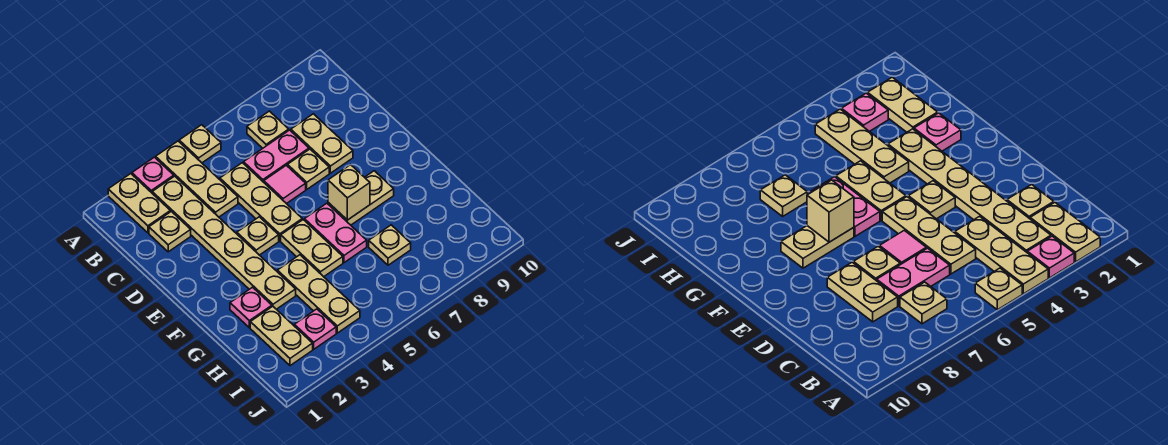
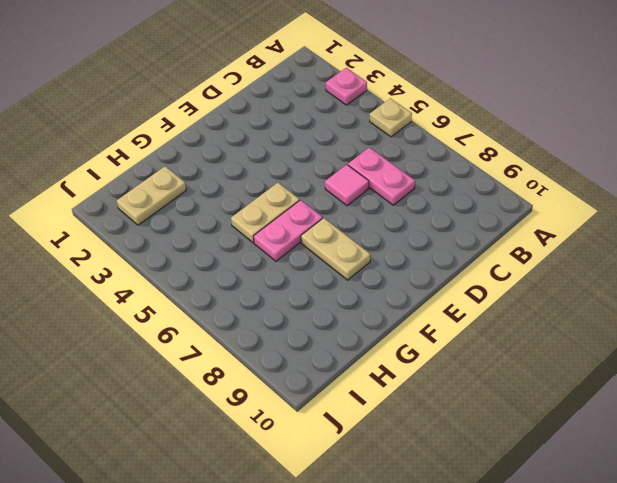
none -> tan plate A2:B2 level 1
none -> tan plate A4:C4 level 1
none -> tan plate B3:G3 level 1

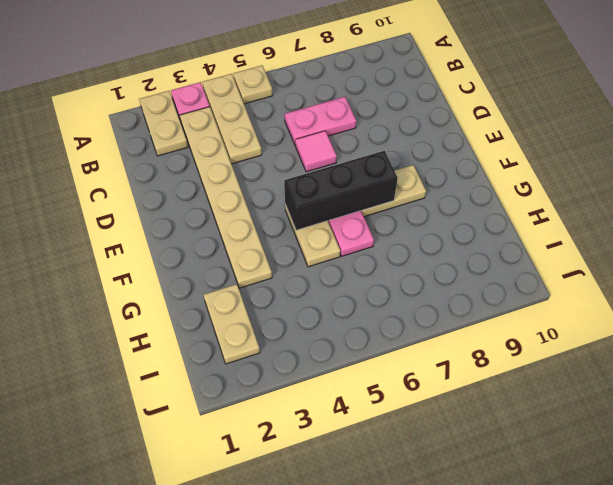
black brick F5:F7 level 2 -> tan brick F7 level 2
none -> tan plate B7 level 1
none -> tan plate C2 level 1
none -> tan plate C5:E5 level 1

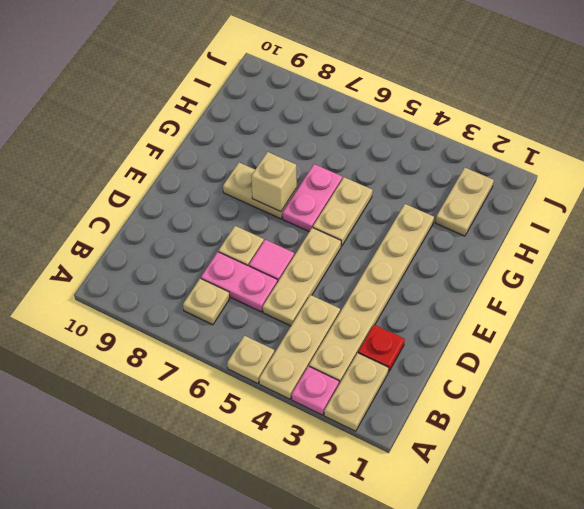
red plate C2 level 1 -> tan plate C2 level 1
none -> tan plate C8:D8 level 1
none -> tan plate E4 level 1
none -> pink plate G2 level 1

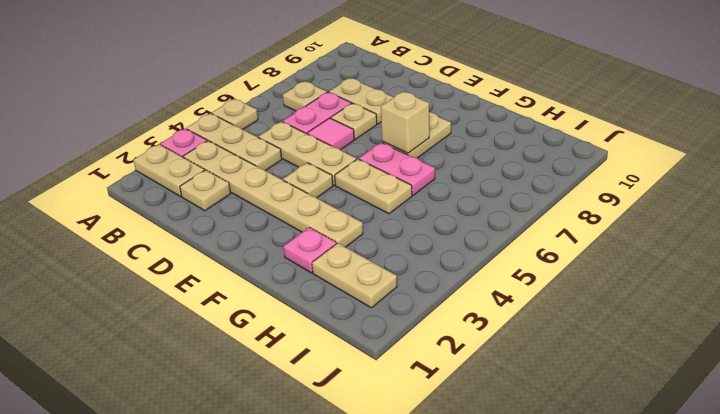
none -> tan plate G4:I4 level 1
none -> tan plate H7 level 1
none -> pink plate I3 level 1

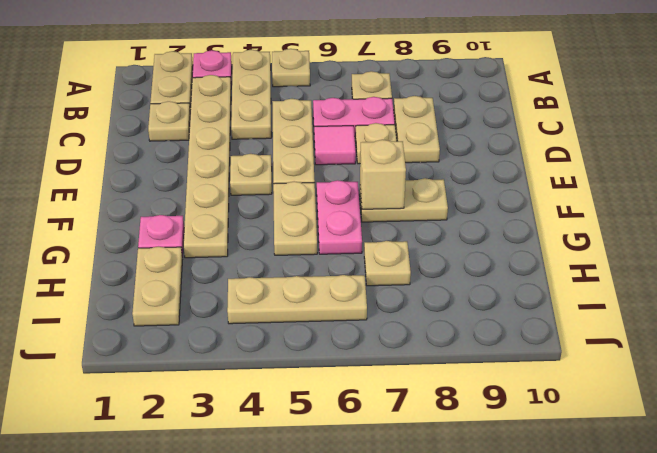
tan plate I4:I6 level 1 -> tan plate G4:I4 level 1
none -> pink plate I3 level 1

